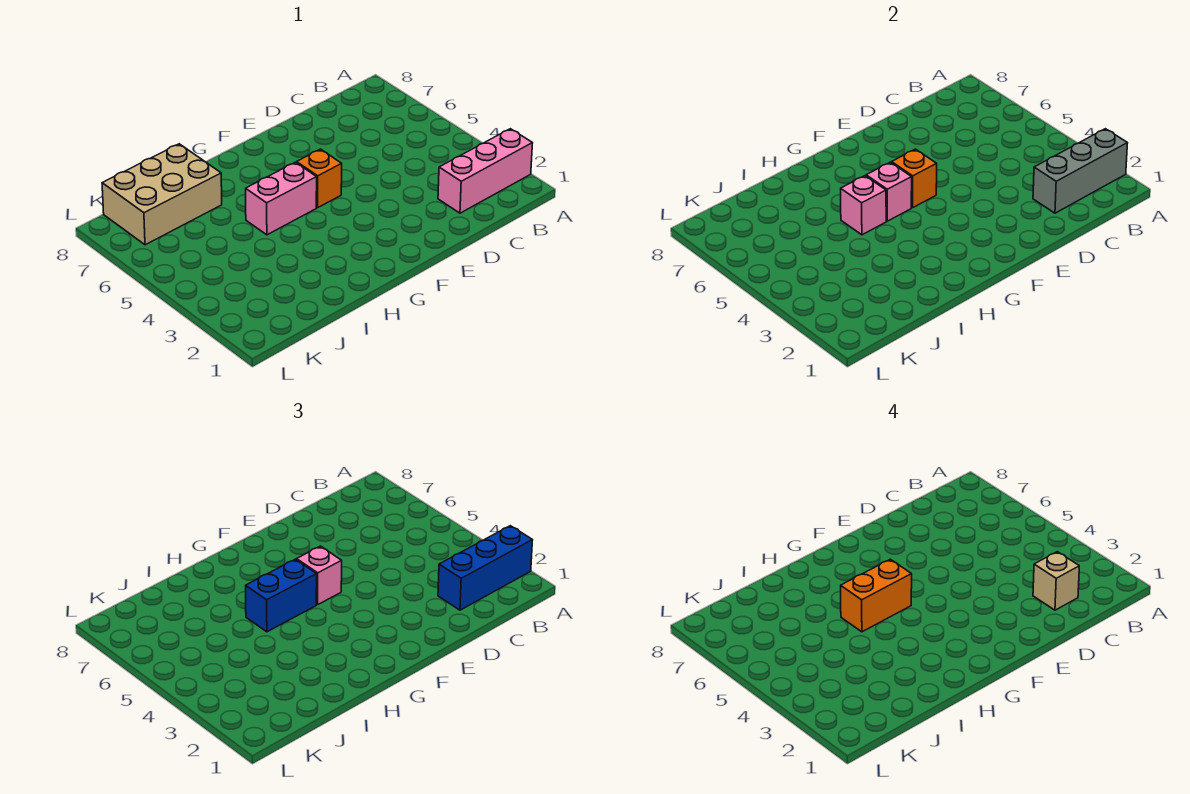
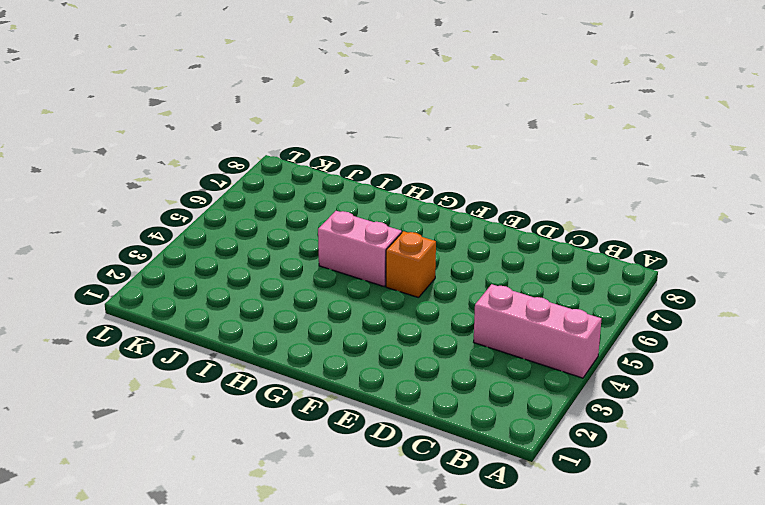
pink brick A4:C4 level 1 -> pink brick A2:C2 level 1
none -> tan brick I7:K8 level 1
none -> grey brick A2:C2 level 2
none -> orange brick F5 level 2

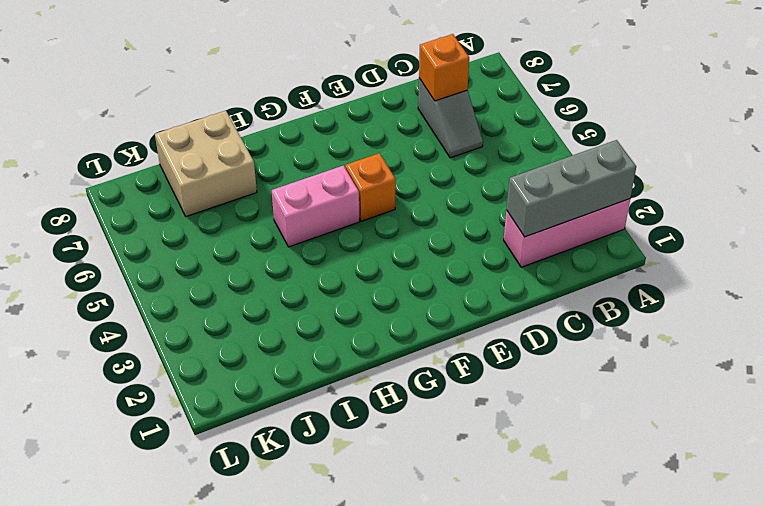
grey slope C6:C7 level 1 top 7 -> none
orange brick C7 level 2 -> orange brick F5 level 2
tan brick I7:J8 level 1 -> tan brick I7:K8 level 1
none -> pink brick G5 level 2
none -> pink brick H5 level 2
none -> blue brick A2:C2 level 3

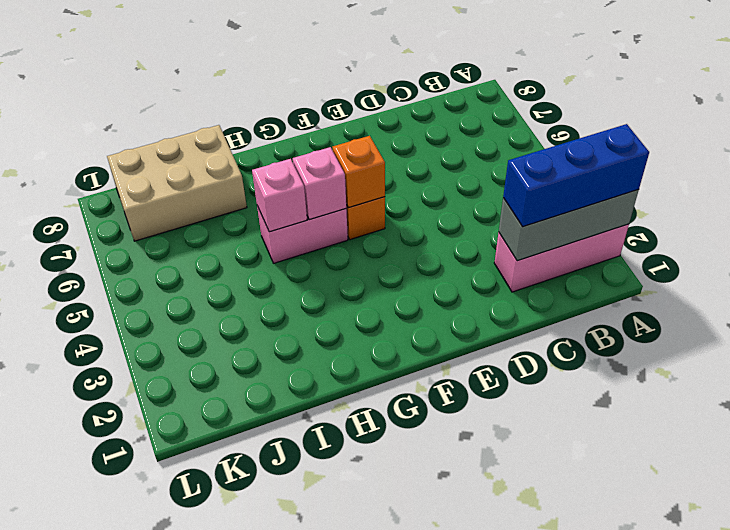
none -> pink brick F5 level 3
none -> blue brick G5:H5 level 3
none -> tan brick C2 level 4

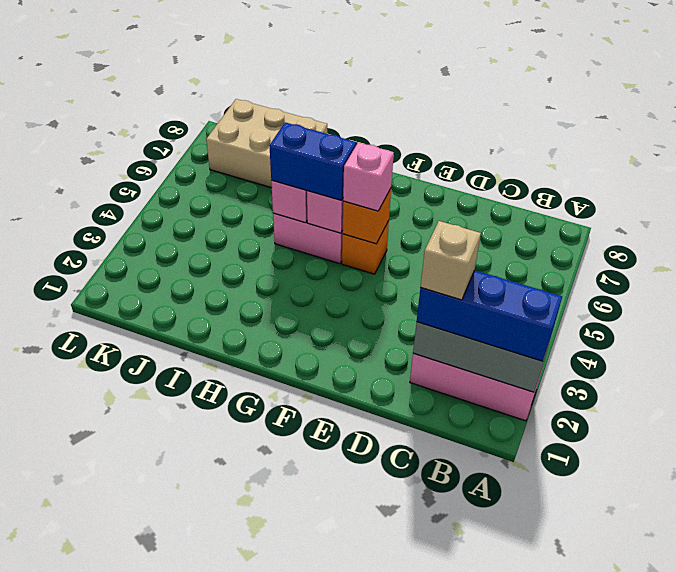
none -> orange brick G5:H5 level 4

